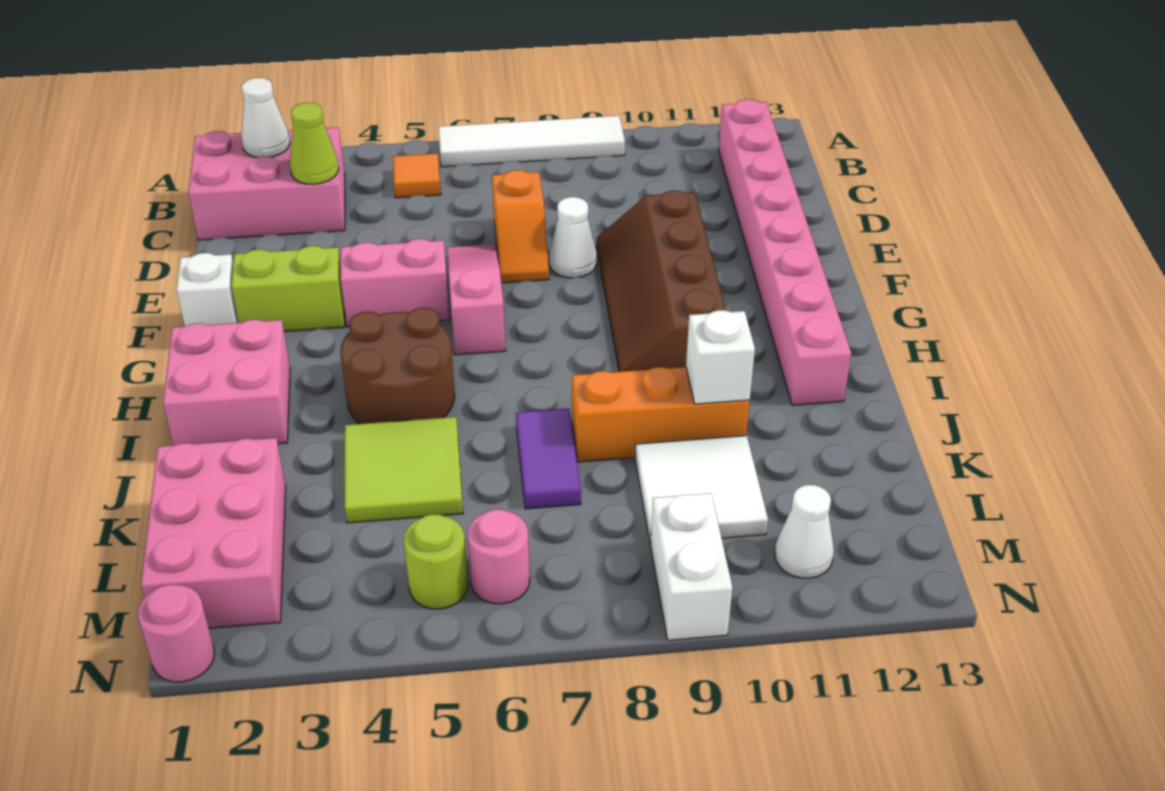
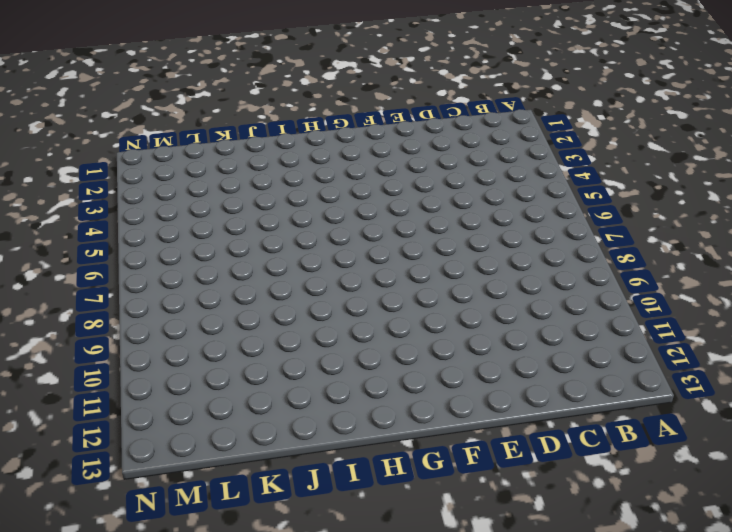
none -> white tile A6:A9 level 1
none -> pink brick B1:C3 level 1
none -> orange tile B5 level 1

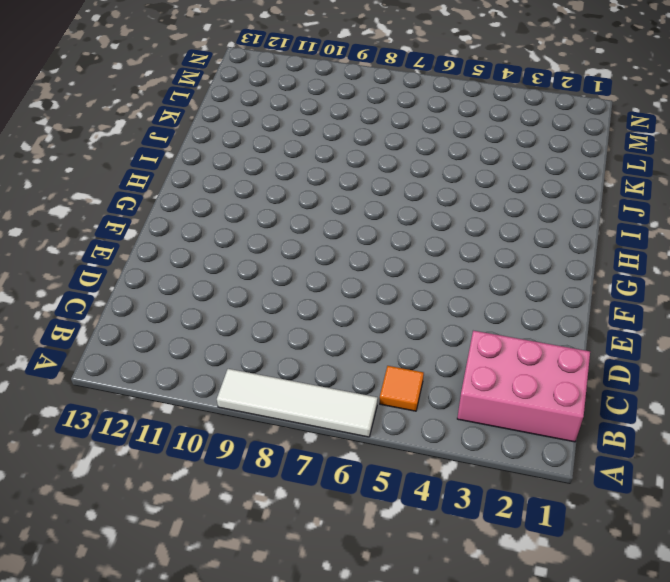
none -> pink brick B12:I12 level 1
none -> orange slope D7:E7 level 1 top D
none -> pink slope E6:G6 level 1 top G

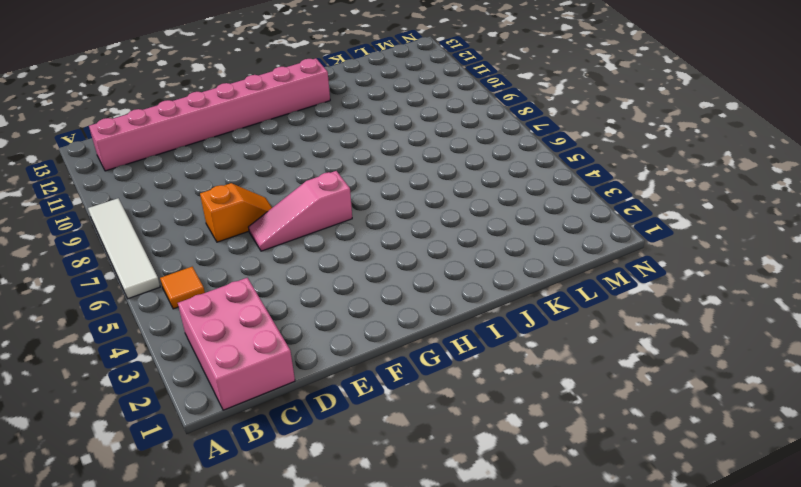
none -> white cone E8 level 1
none -> brown slope E9:H10 level 1 top 10
none -> white brick F1 level 1

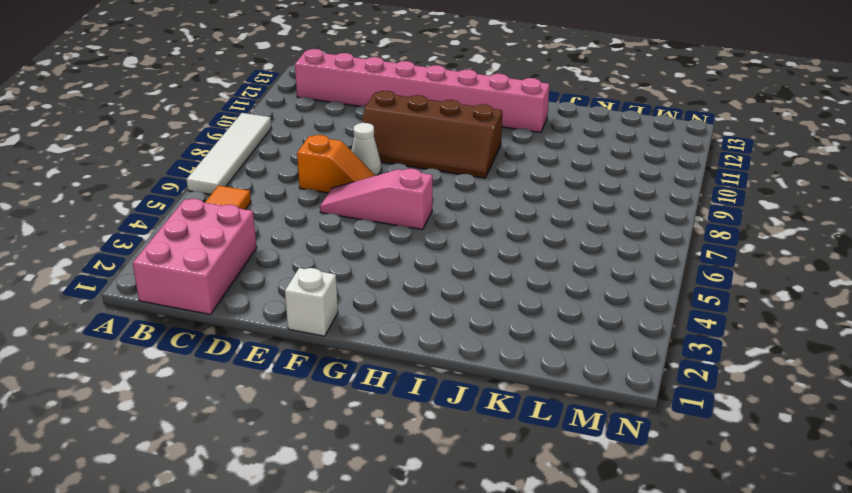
none -> lime brick F2:F3 level 1
none -> pink brick F4:F5 level 1
none -> pink brick H1:I2 level 1

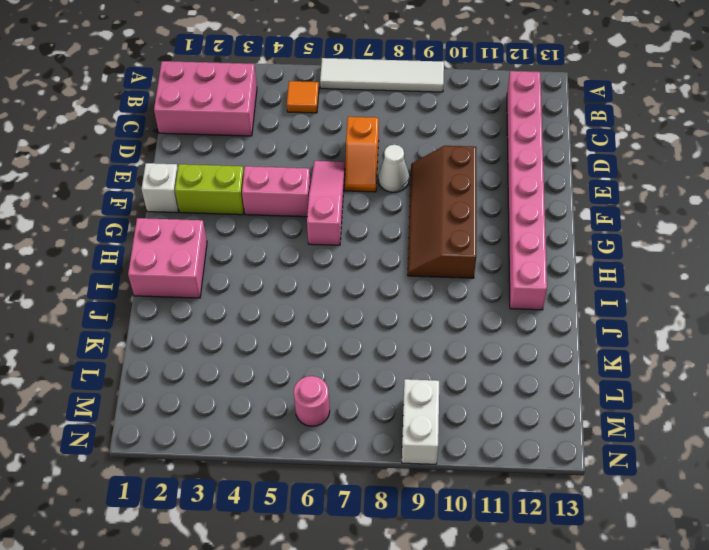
none -> brown round brick H4:I5 level 1
none -> lime tile J4:K5 level 1
none -> purple tile J7:K7 level 1

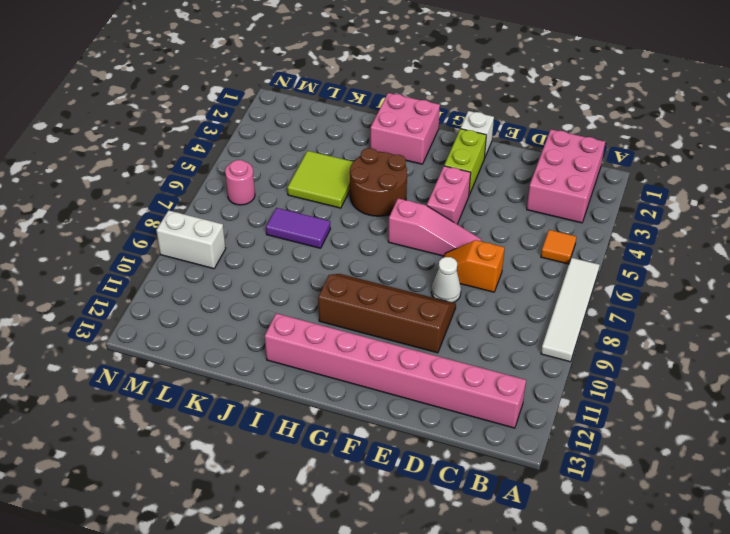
none -> orange brick J8:J10 level 1
none -> pink brick K1:M2 level 1
none -> white tile K9:L10 level 1

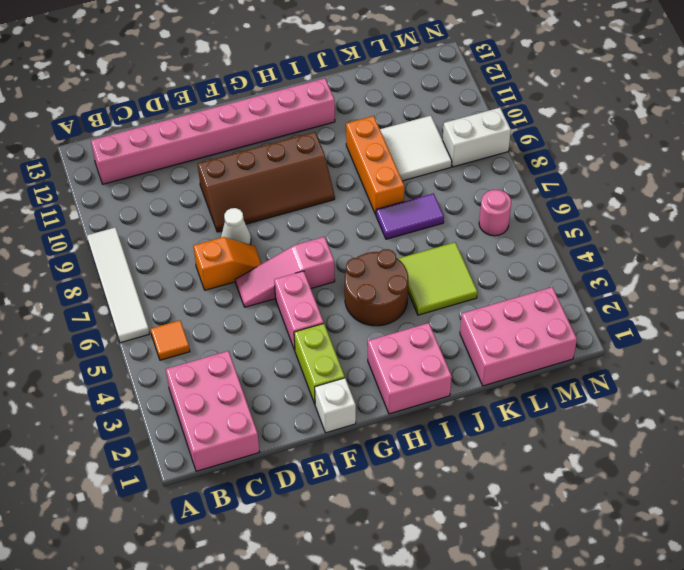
none -> lime round brick M5 level 1
none -> white cone M11 level 1
none -> pink round brick N1 level 1

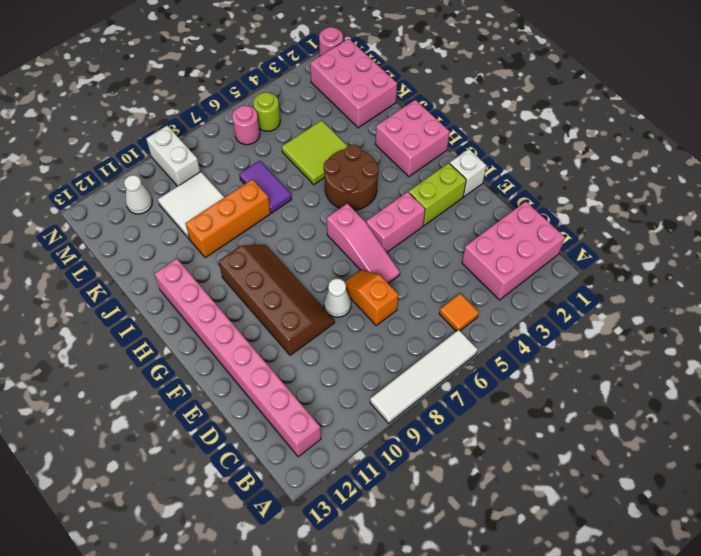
none -> white cone B2 level 2
none -> lime cone C3 level 2
none -> white brick J10 level 2

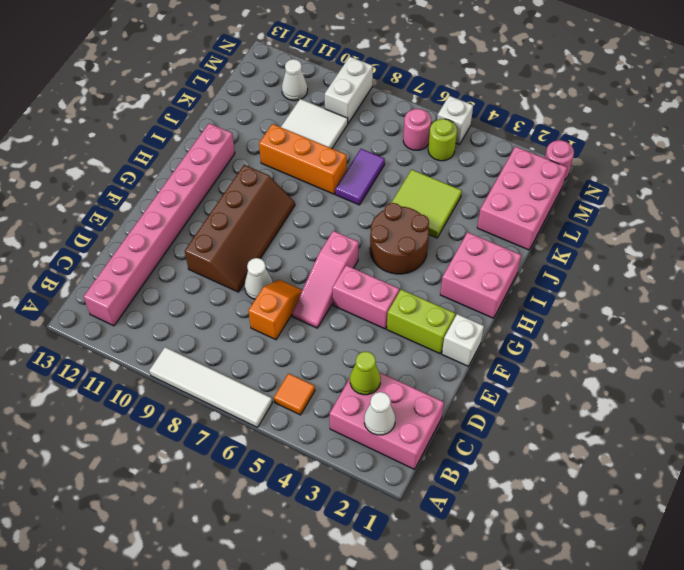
white brick N5 level 1 -> white brick J10 level 2

